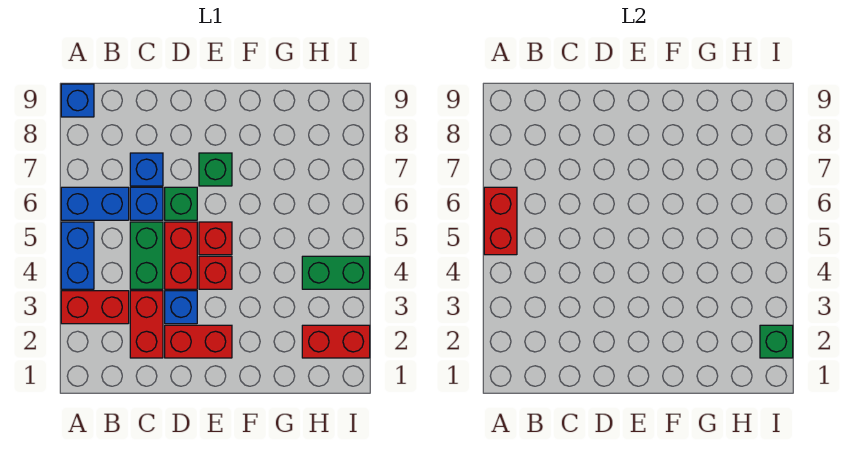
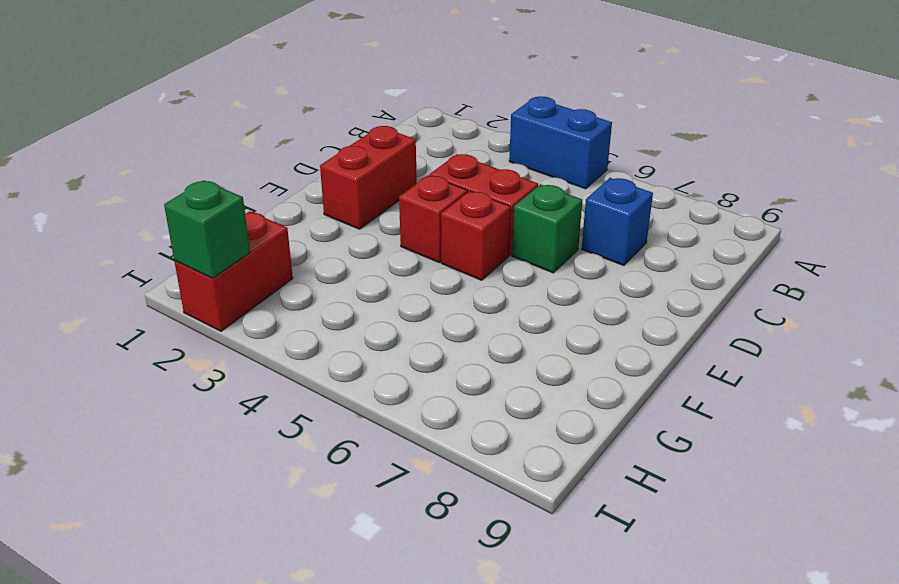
none -> red brick A3:B3 level 1
none -> blue brick A6:B6 level 1
none -> blue brick A9 level 1

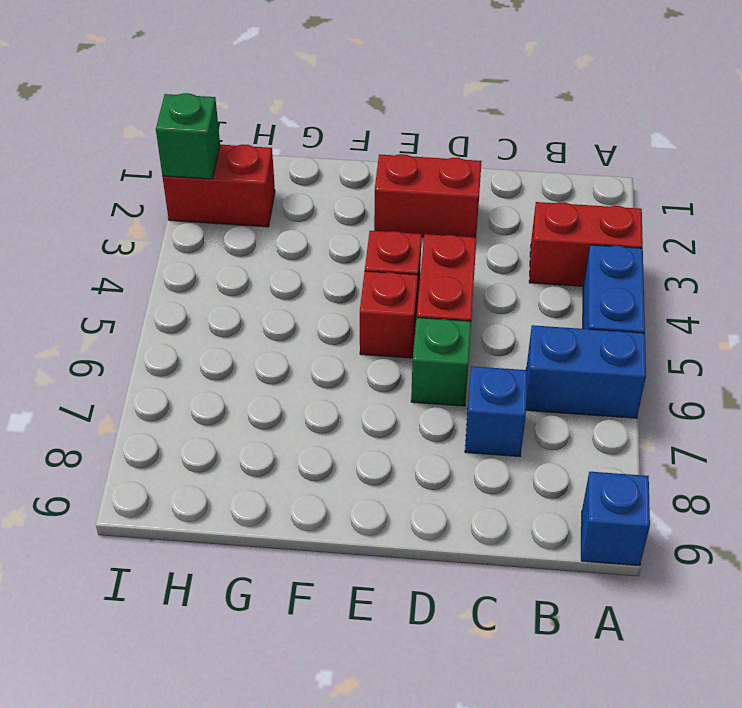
none -> red brick C2:C3 level 1
none -> green brick C4:C5 level 1
none -> blue brick C6 level 1

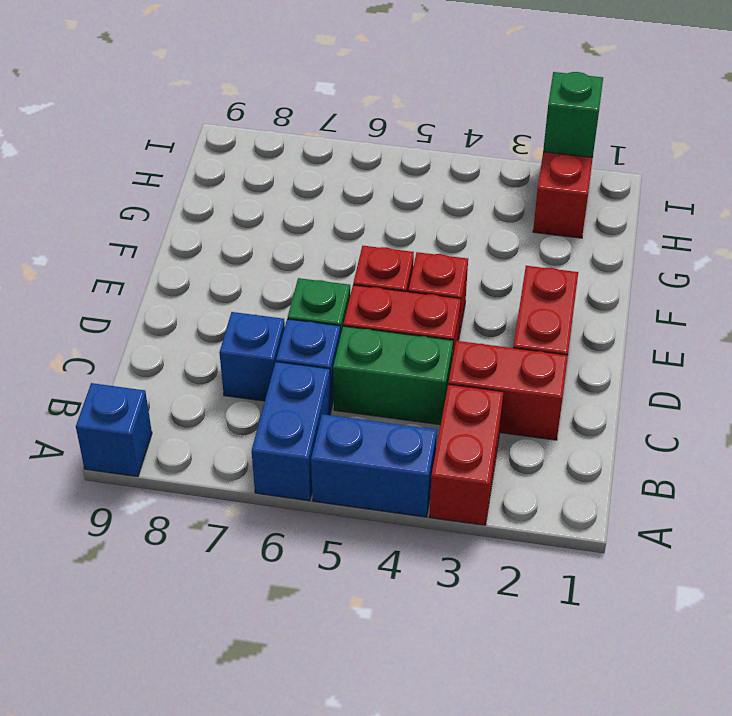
none -> blue brick D3 level 1
none -> green brick E7 level 1
none -> green brick H4:I4 level 1

